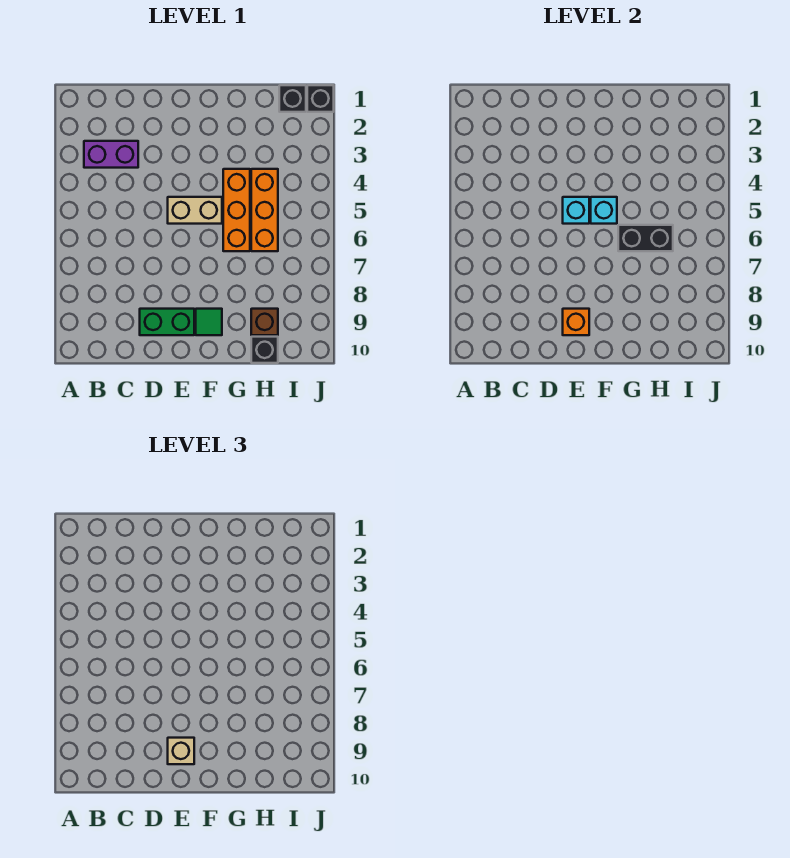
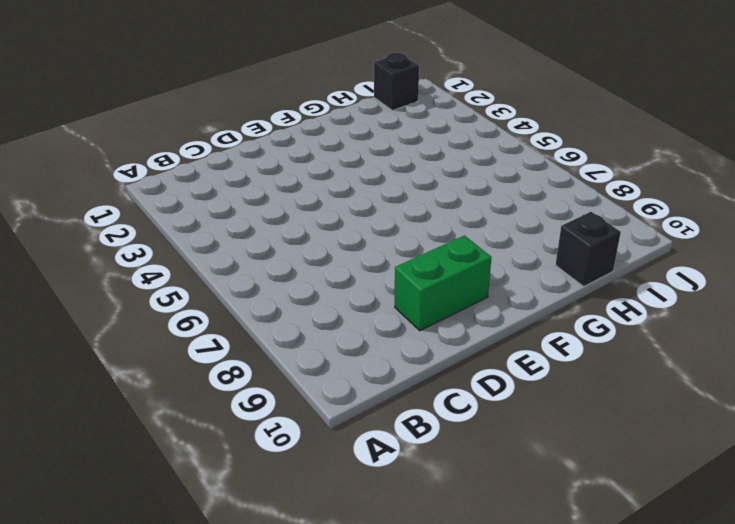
none -> purple brick B3:C3 level 1
none -> tan brick E5:F5 level 1
none -> green tile F9 level 1

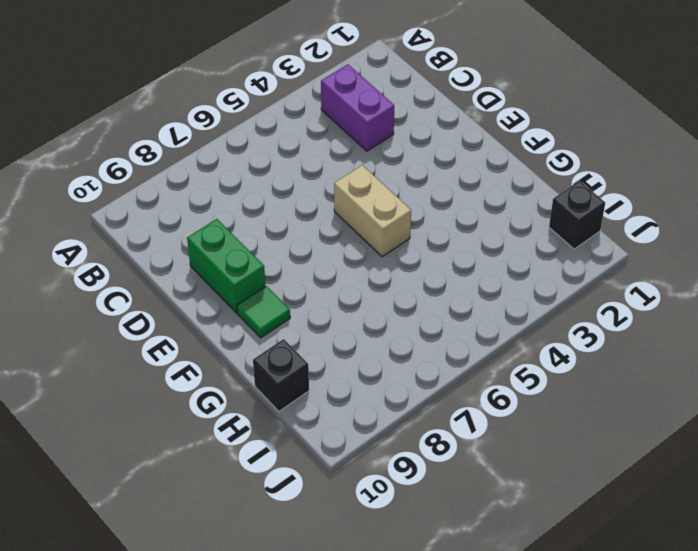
none -> orange brick G4:G6 level 1
none -> orange brick H4:H6 level 1
none -> brown brick H9 level 1

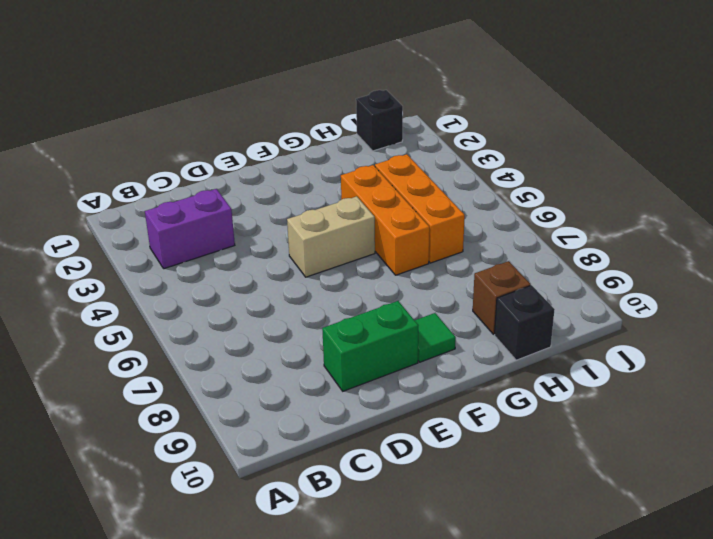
none -> black brick J1 level 1
none -> cyan brick E5 level 2
none -> orange brick E9 level 2

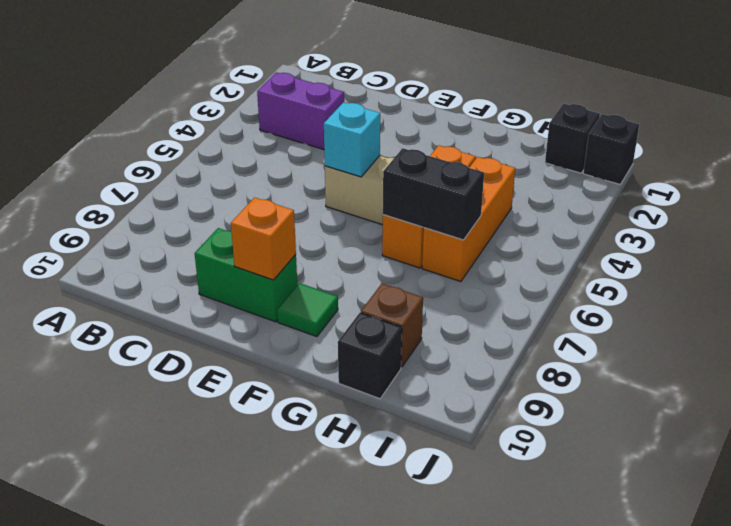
none -> cyan brick F5 level 2
none -> tan brick E9 level 3

